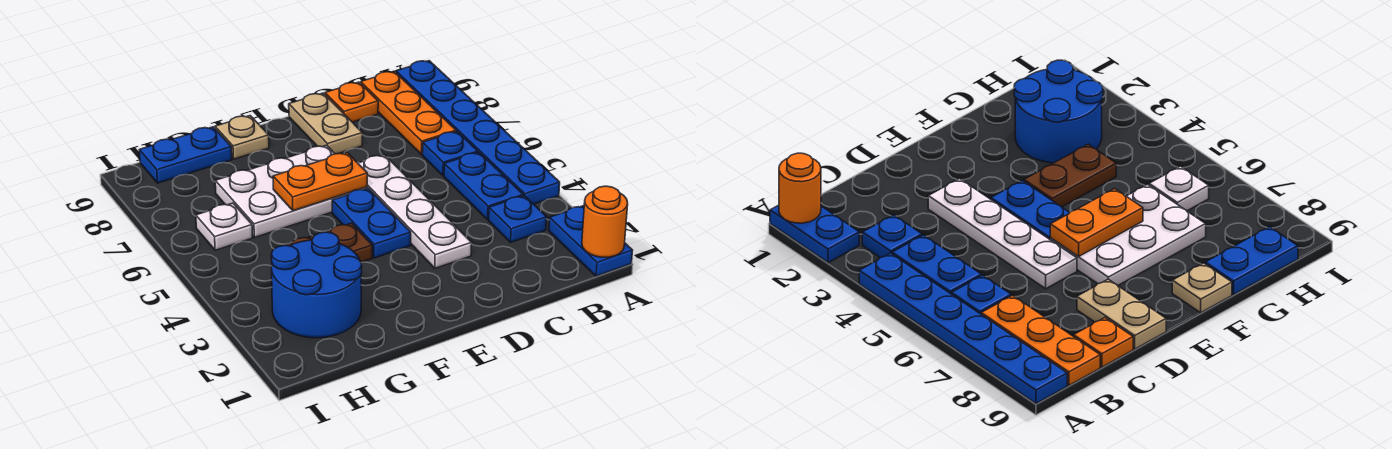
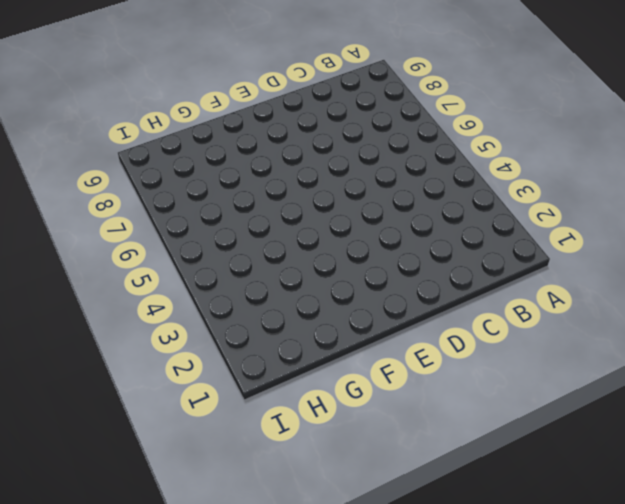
none -> blue plate A1:A2 level 1
none -> blue plate A4:A9 level 1
none -> blue plate B3 level 1

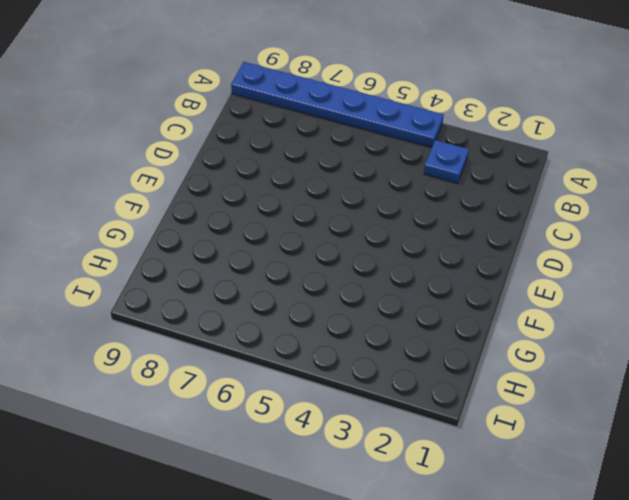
none -> blue plate A1:A2 level 1
none -> blue plate B4:B5 level 1
none -> blue plate B6 level 1

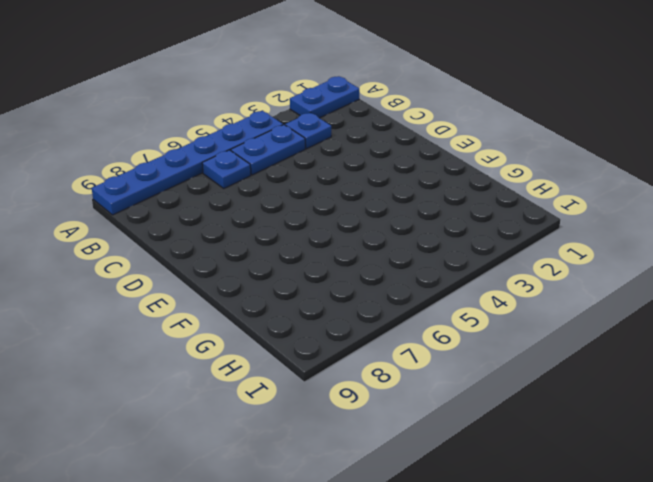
none -> orange plate B7:B9 level 1
none -> orange plate C9 level 1
none -> white plate D3:D6 level 1

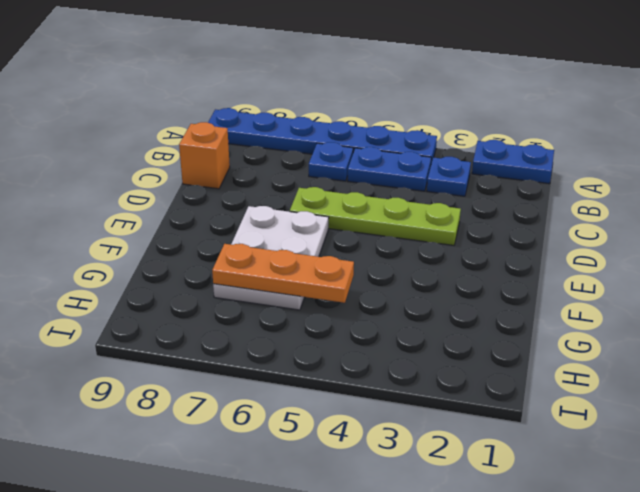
orange brick C9 level 1 -> orange plate C9 level 1
lime plate D3:D6 level 1 -> white plate D3:D6 level 1
orange plate G5:G7 level 2 -> orange plate B7:B9 level 1
none -> tan plate D8:D9 level 1
none -> blue plate E4:E5 level 1
none -> brown plate F4:G4 level 1

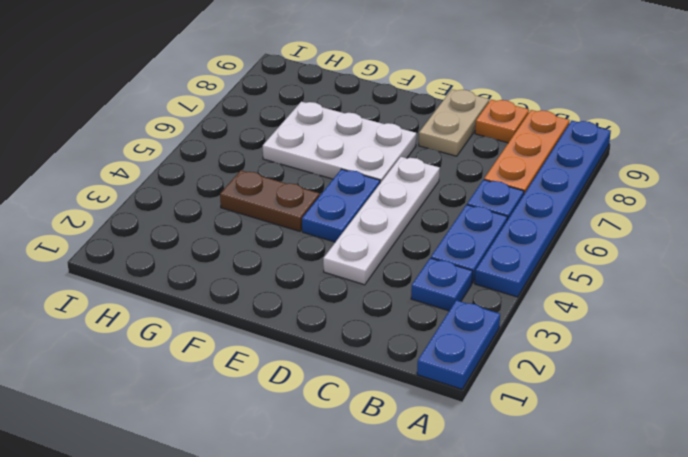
none -> tan plate F9 level 1
none -> blue round brick G2:H3 level 1
none -> blue plate G9:H9 level 1

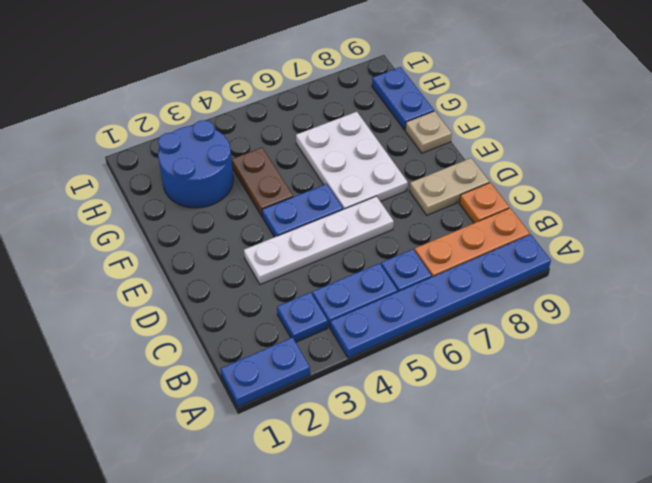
none -> white plate H6 level 1
none -> orange round brick A1 level 2
none -> orange plate E6:F6 level 2

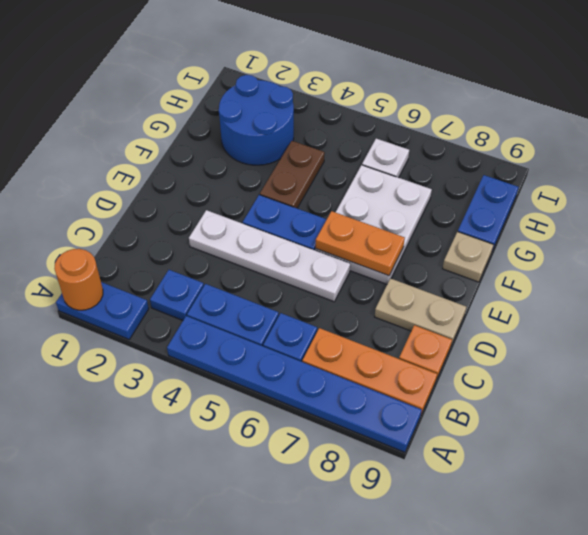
orange plate E6:E7 level 2 -> orange plate E6:F6 level 2

